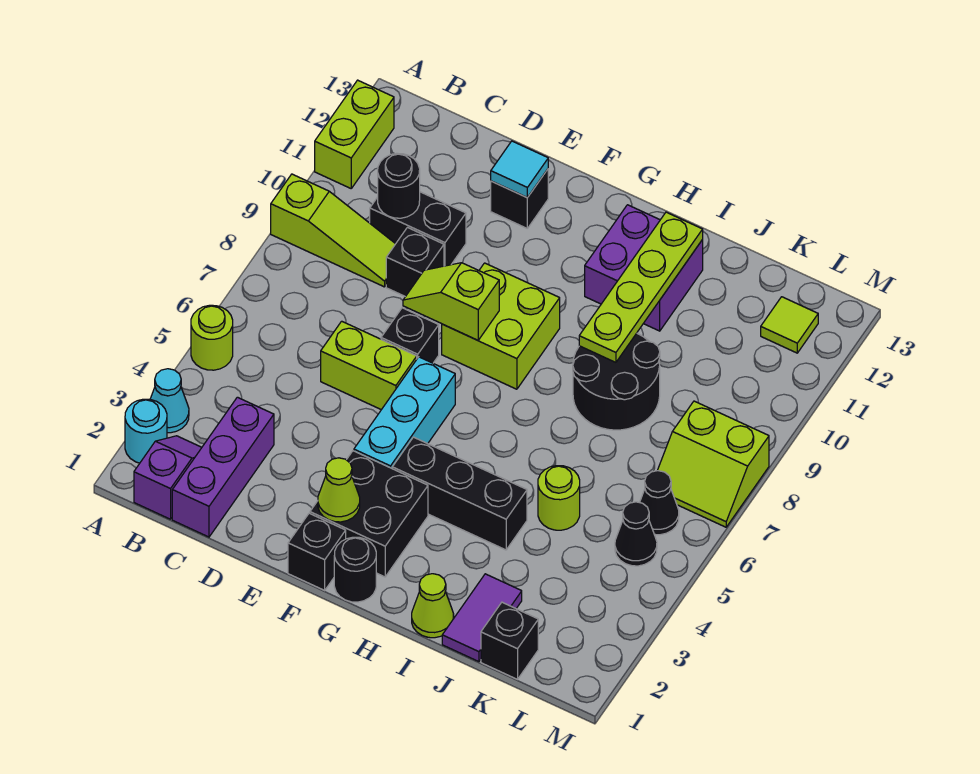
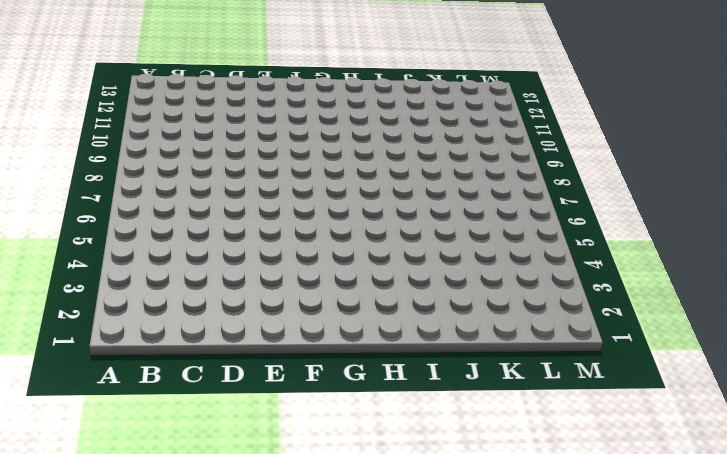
none -> cyan round brick A2 level 1
none -> cyan cone A3 level 1
none -> lime round brick A5 level 1
none -> lime slope A9:C9 level 1 top A

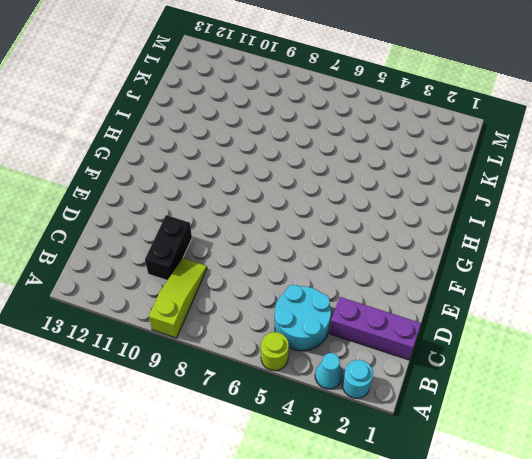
cyan round brick B4:C5 level 1 -> none
none -> lime brick A11:A12 level 1
none -> purple slope B1:B2 level 1 top 1
none -> lime brick D6:E6 level 1
none -> black brick D9 level 1

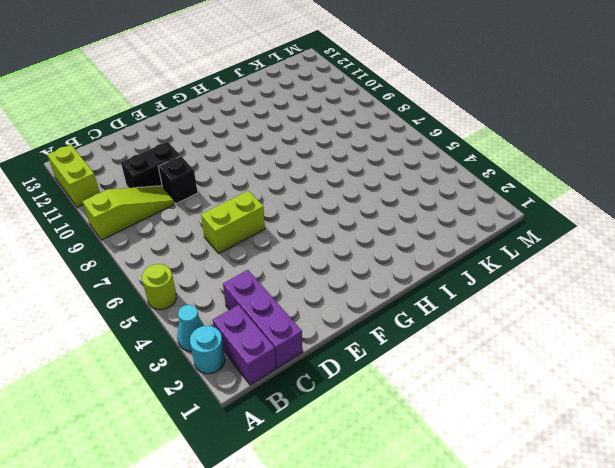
purple brick B1:B2 level 1 -> purple slope B1:B2 level 1 top 1
none -> black brick E7 level 1
none -> black brick E12 level 1
none -> black brick F1 level 1
none -> black brick F2:G3 level 1

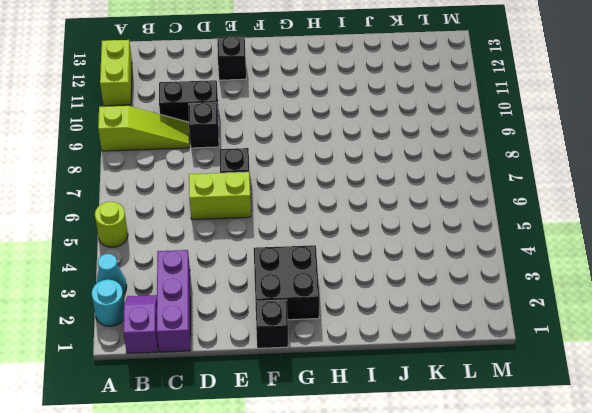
none -> cyan brick F4:F6 level 1
none -> lime brick F8:G9 level 1
none -> black round brick G1 level 1
none -> black brick G4:I4 level 1

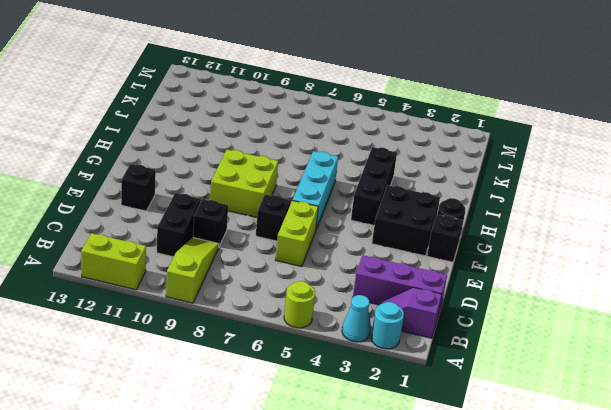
cyan brick F6:H6 level 1 -> cyan brick F4:F6 level 1
none -> purple brick H11:I12 level 1
none -> lime cone I1 level 1
none -> black round brick I8:J9 level 1
none -> purple tile J1:J2 level 1

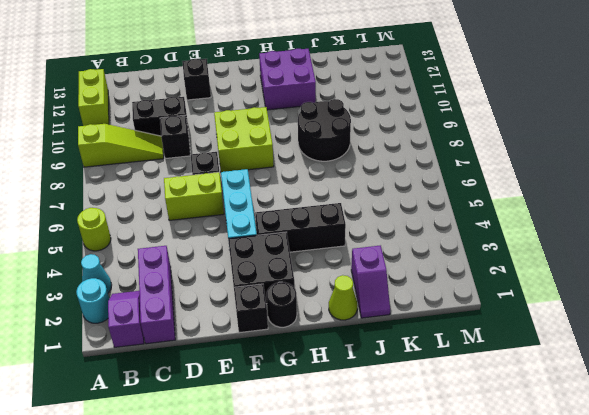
purple slope J1:J2 level 1 top 2 -> purple tile J1:J2 level 1
none -> lime round brick J5 level 1
none -> black brick K1 level 1
none -> black cone L5 level 1
none -> black cone L6 level 1

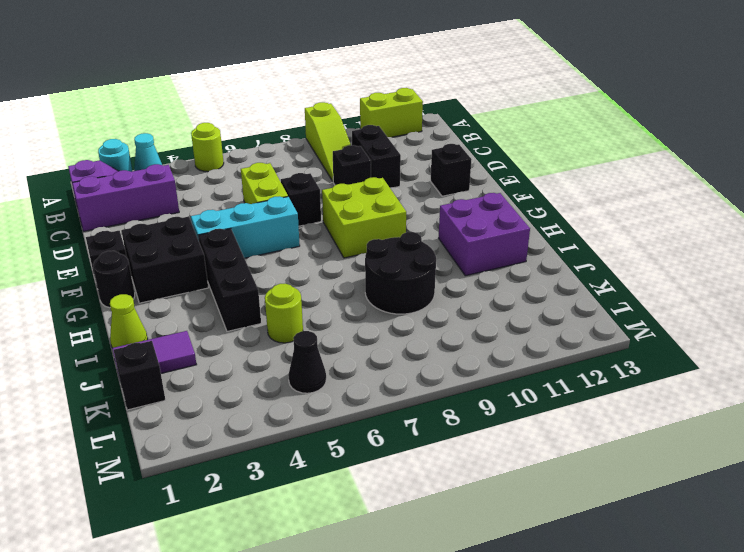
none -> black cone L6 level 1
none -> lime slope L7:M8 level 1 top 8
none -> lime tile L12 level 1
none -> black round brick C10 level 2

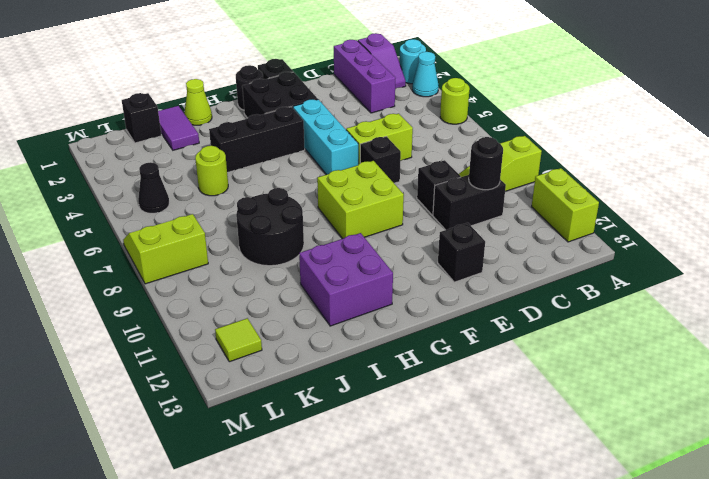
none -> black cone L6 level 1
none -> lime slope E8:F8 level 2 top F
none -> cyan tile E12 level 2
none -> lime cone F2 level 2

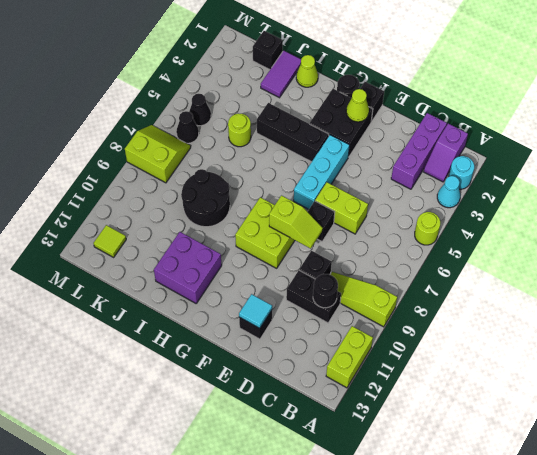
none -> lime plate I9:I12 level 2

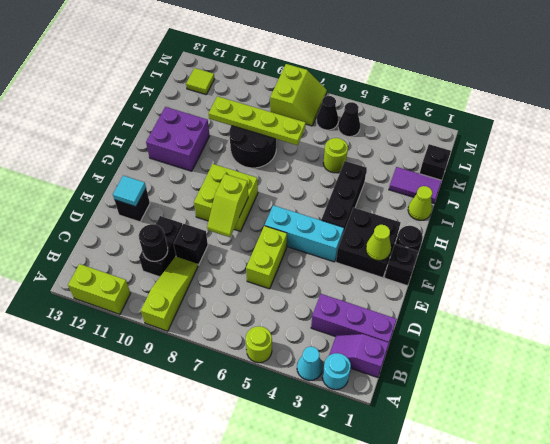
lime plate J7:J10 level 2 -> lime plate I9:I12 level 2
none -> black brick E7 level 1

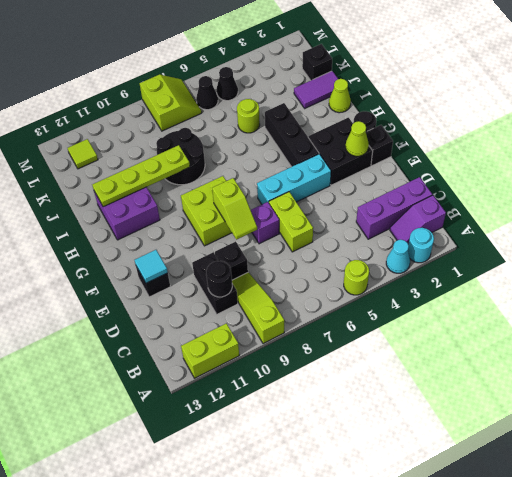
purple brick E7 level 1 -> black brick E7 level 1

